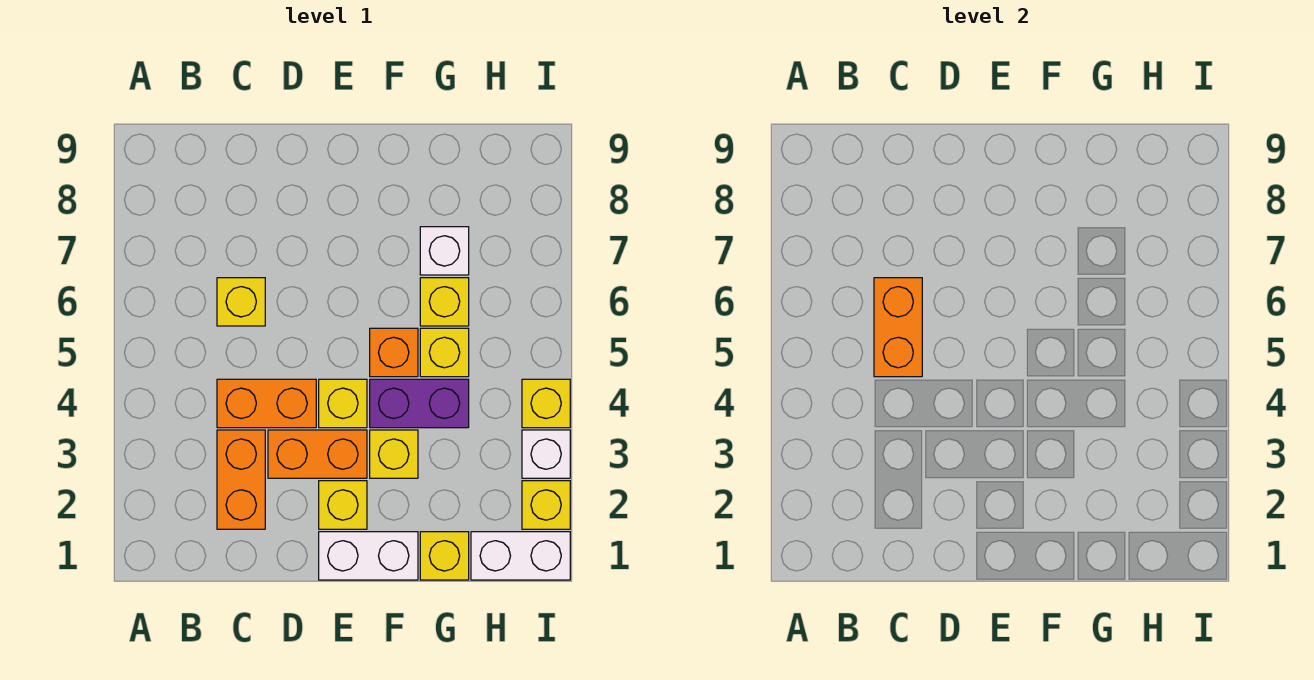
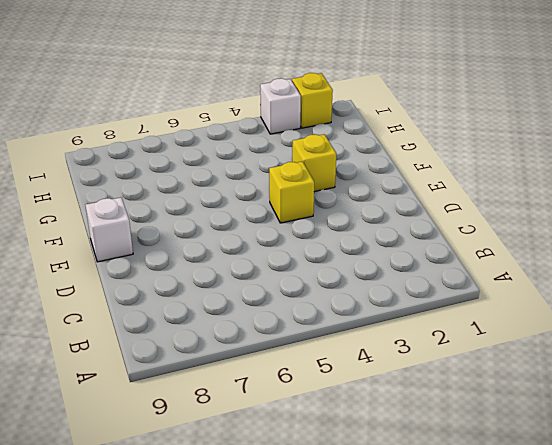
white brick E9 level 1 -> white brick G7 level 1
none -> orange brick C2:C3 level 1
none -> orange brick C4:D4 level 1
none -> yellow brick C6 level 1

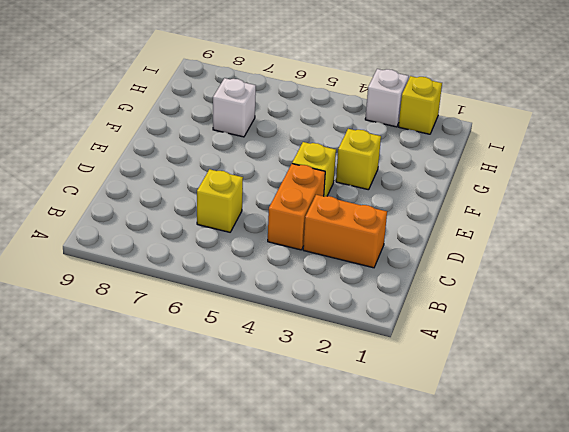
none -> orange brick D3:E3 level 1
none -> white brick E1:F1 level 1
none -> yellow brick E2 level 1

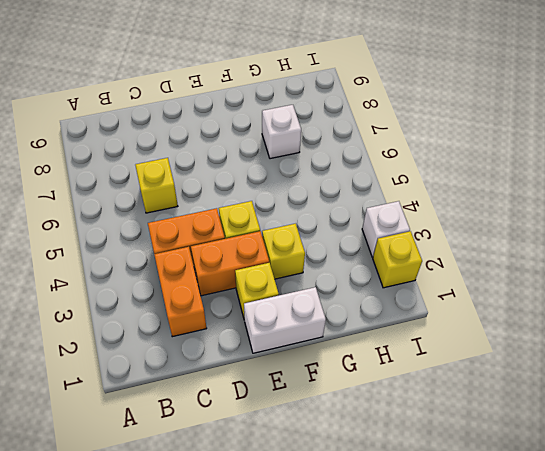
none -> purple brick F4:G4 level 1
none -> orange brick F5 level 1
none -> yellow brick G1 level 1

